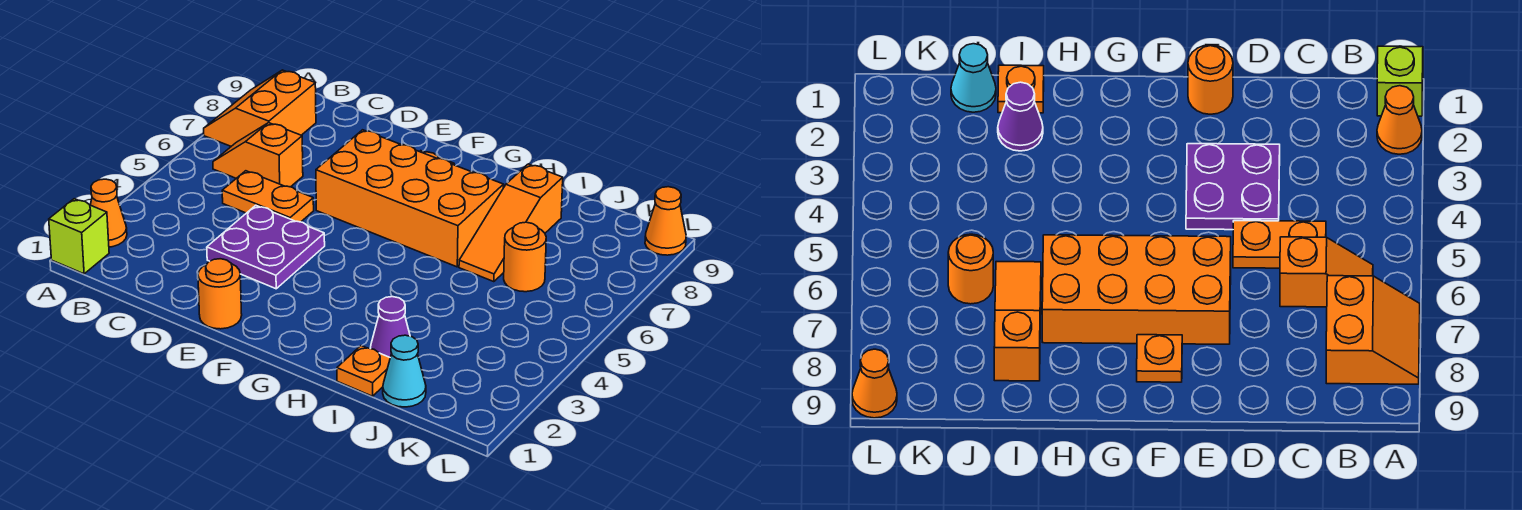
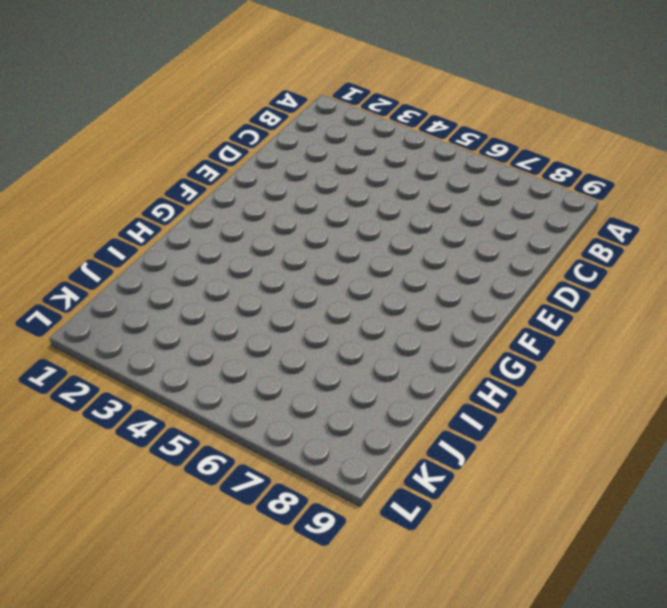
none -> lime brick A1 level 1
none -> orange cone A2 level 1
none -> orange slope A7:B8 level 1 top B

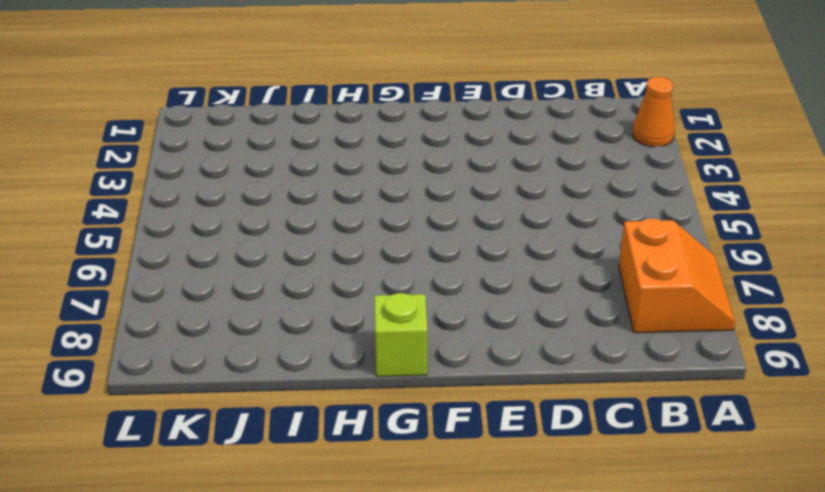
lime brick G9 level 1 -> lime brick A1 level 1
none -> orange slope B6:C6 level 1 top C
none -> orange plate C5:D5 level 1
none -> purple plate D3:E4 level 1

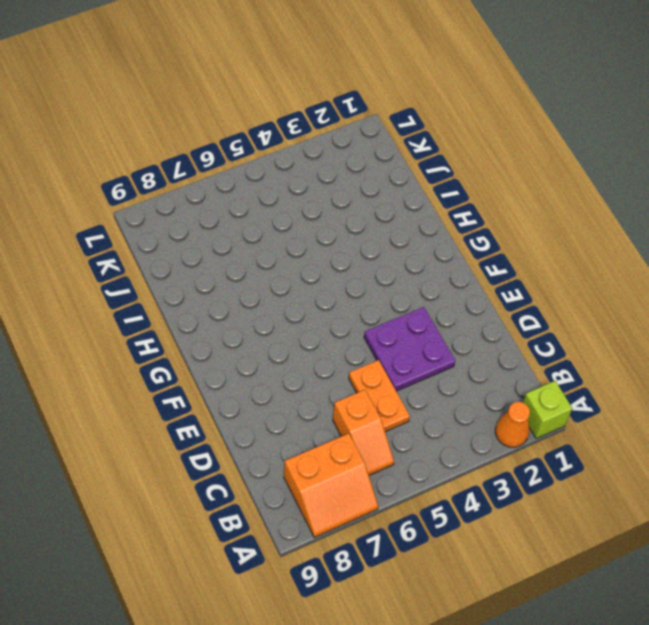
none -> orange round brick E1 level 1
none -> orange brick E6:H7 level 1
none -> orange plate F8 level 1

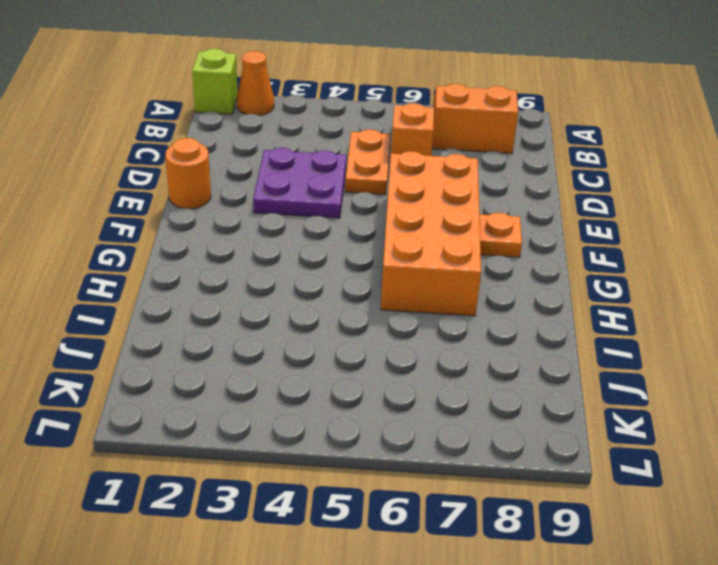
none -> orange plate I1 level 1
none -> purple cone I2 level 1
none -> orange slope I6:I8 level 1 top 8

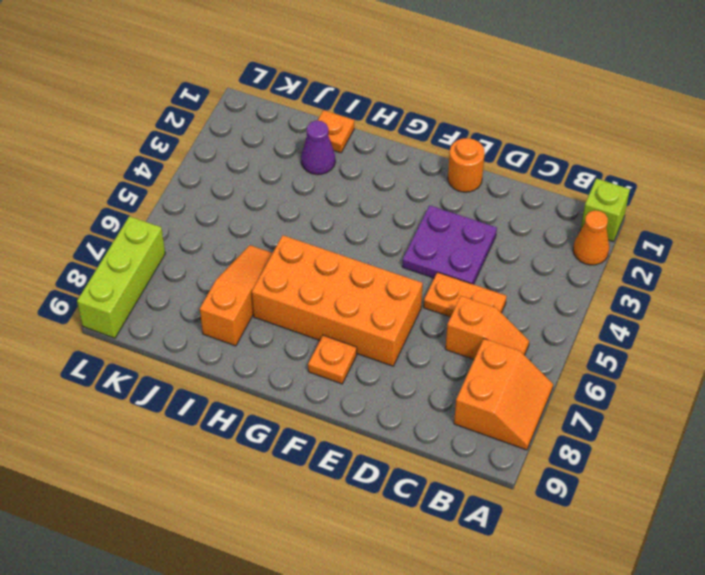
lime brick L7:L9 level 1 -> orange cone L9 level 1
none -> cyan cone J1 level 1
none -> orange round brick J6 level 1

